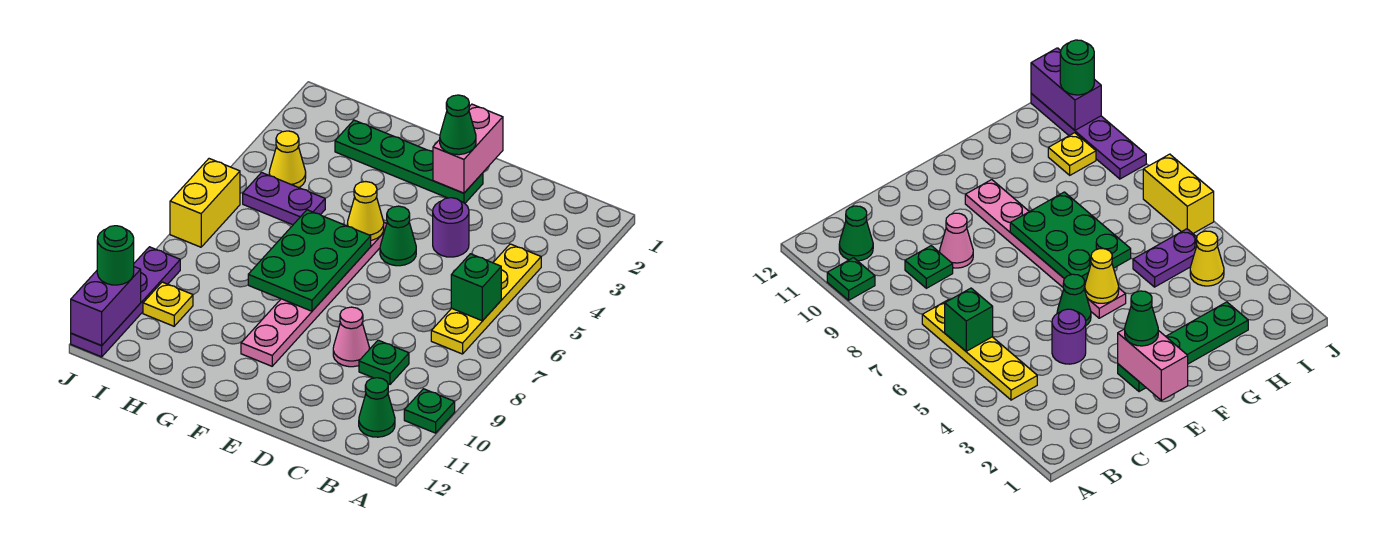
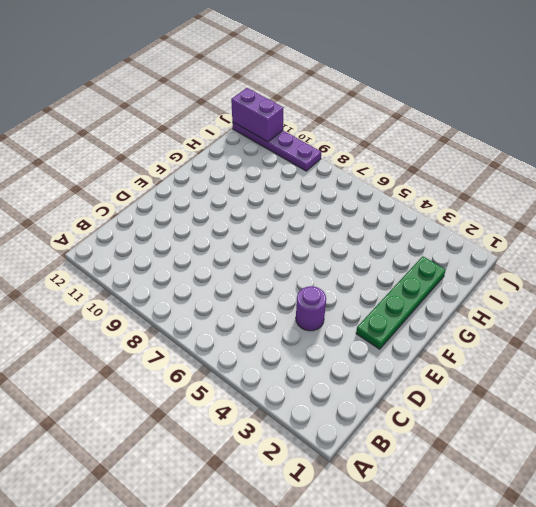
none -> green plate A10 level 1
none -> yellow plate B4:B7 level 1
none -> green cone B11 level 1

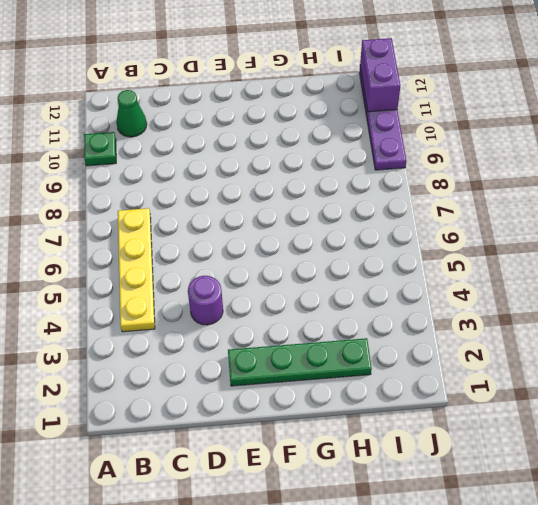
none -> green plate C9 level 1
none -> pink cone D9 level 1
none -> green cone E5 level 1

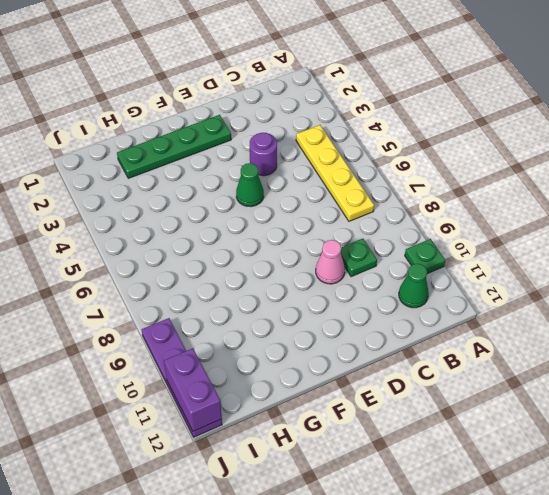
none -> pink plate F5:F10 level 1
none -> purple plate H5:I5 level 1
none -> yellow cone I4 level 1

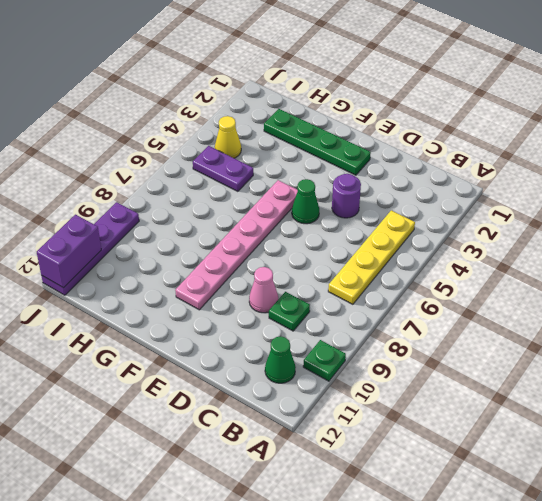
none -> yellow plate I10 level 1
none -> yellow brick J6:J7 level 1
none -> green brick B6 level 2

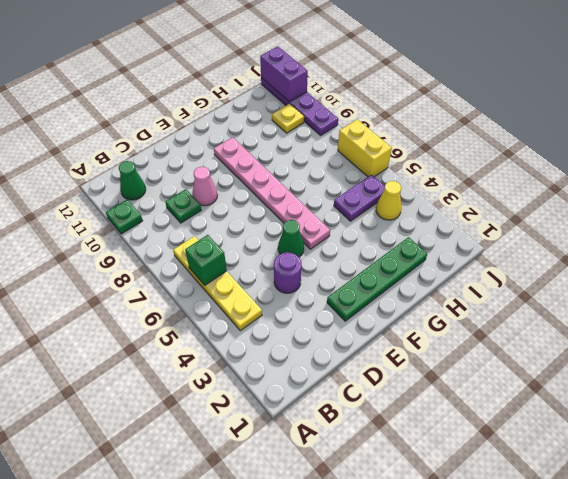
none -> pink brick E1:E2 level 2
none -> yellow cone F5 level 2
none -> green plate F6:G8 level 2

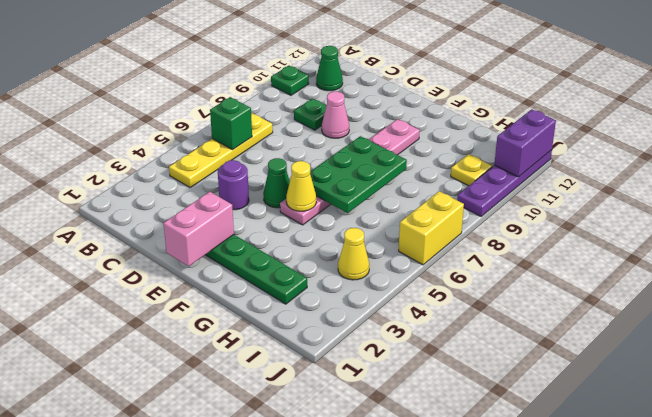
none -> purple plate H5:I5 level 1
none -> green cone E2 level 3
none -> green round brick J11 level 3

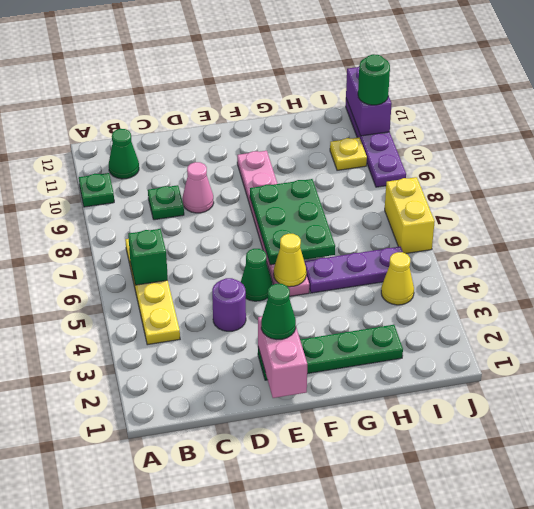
purple plate G5:I5 level 1 -> purple plate H5:I5 level 1

